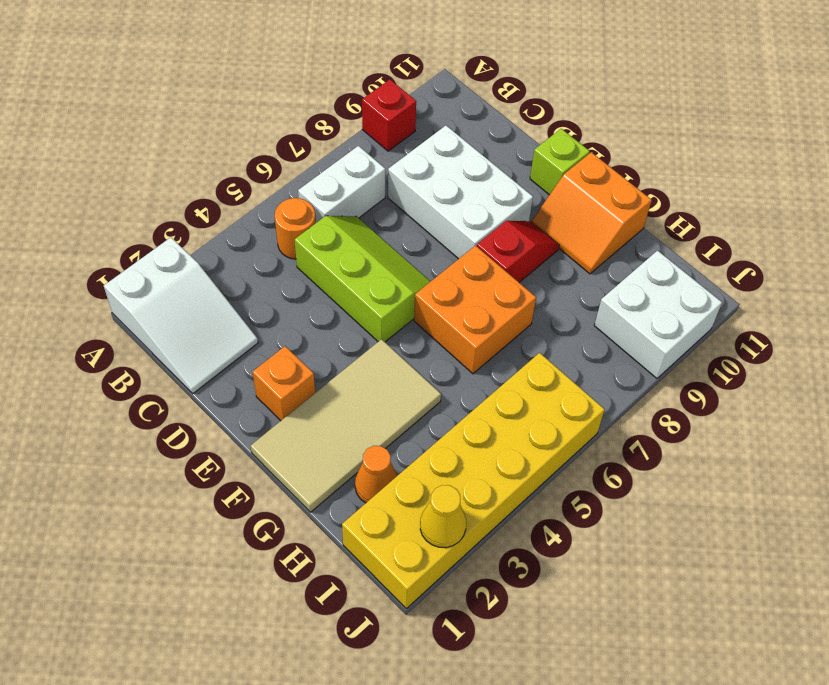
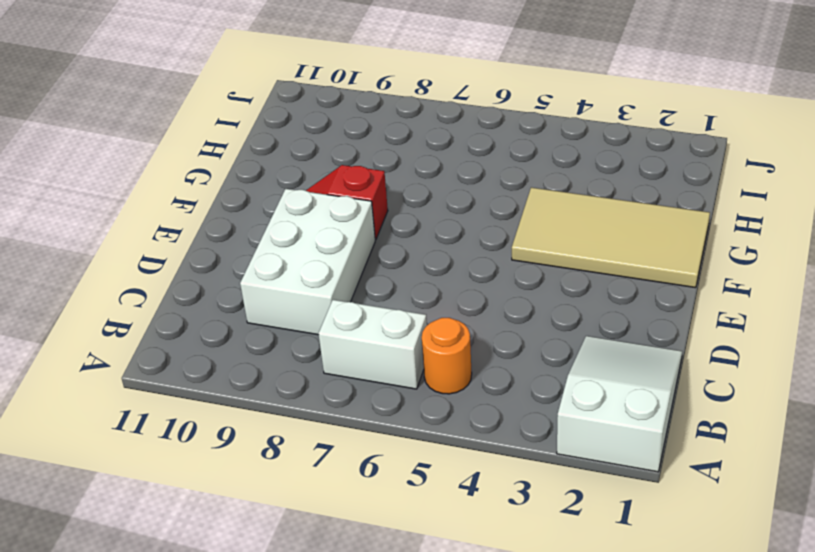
none -> red brick A9 level 1
none -> lime slope C5:E6 level 1 top 5
none -> orange brick E2 level 1

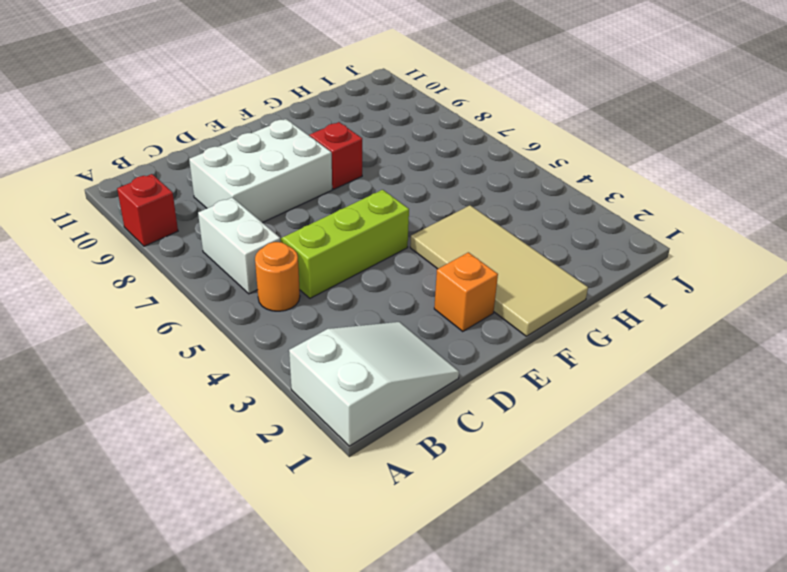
none -> lime brick E11 level 1
none -> orange brick F6:G7 level 1
none -> orange slope F10:G11 level 1 top 11

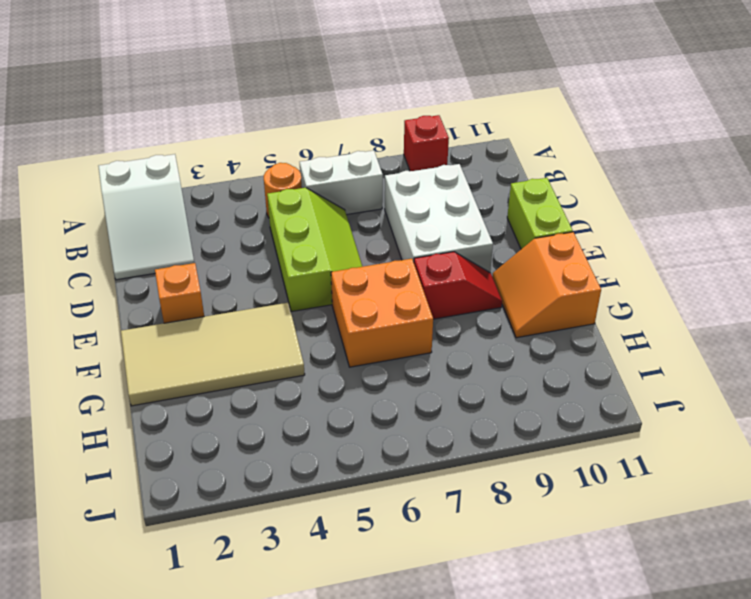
lime brick D11:E11 level 1 -> lime brick E11 level 1
none -> orange cone H2 level 1
none -> yellow brick I1:J6 level 1
none -> white brick I9:J10 level 1

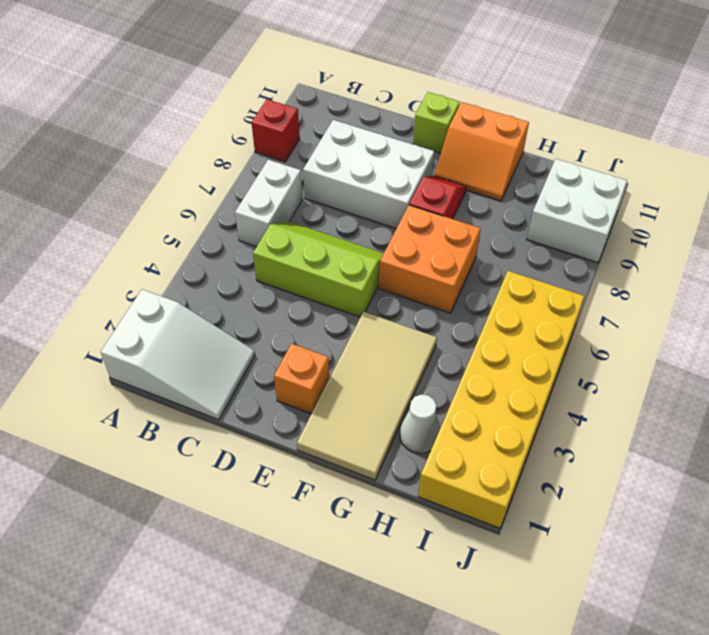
white cone H2 level 1 -> orange cone H2 level 1
none -> orange round brick B5 level 1
none -> yellow cone J2 level 2

